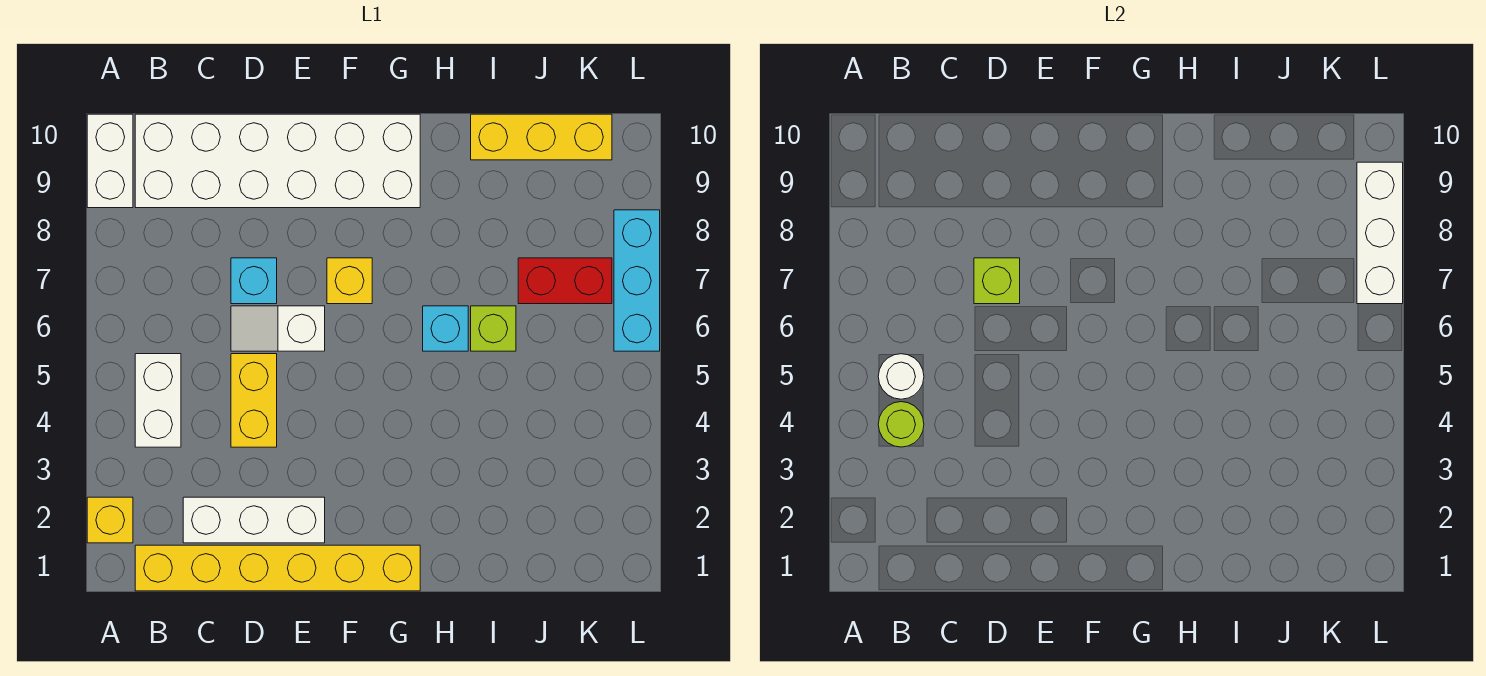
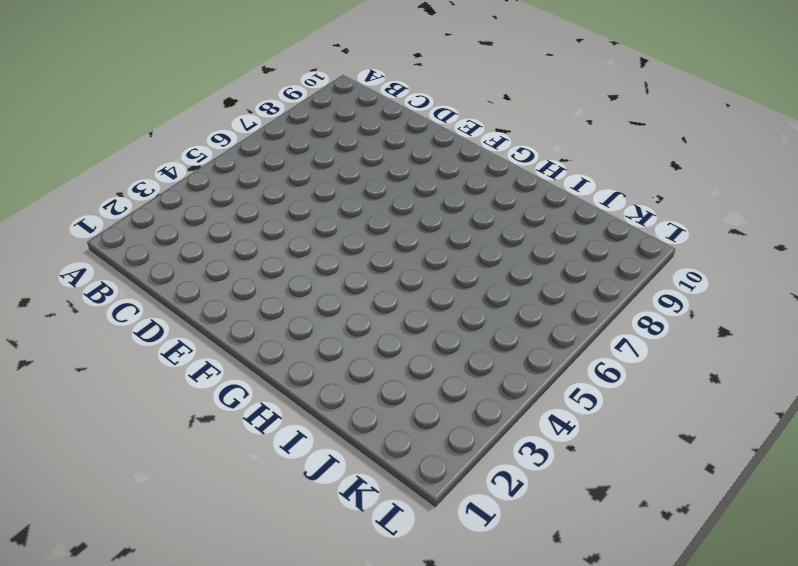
none -> yellow brick A2 level 1
none -> white brick A9:A10 level 1
none -> yellow brick B1:G1 level 1

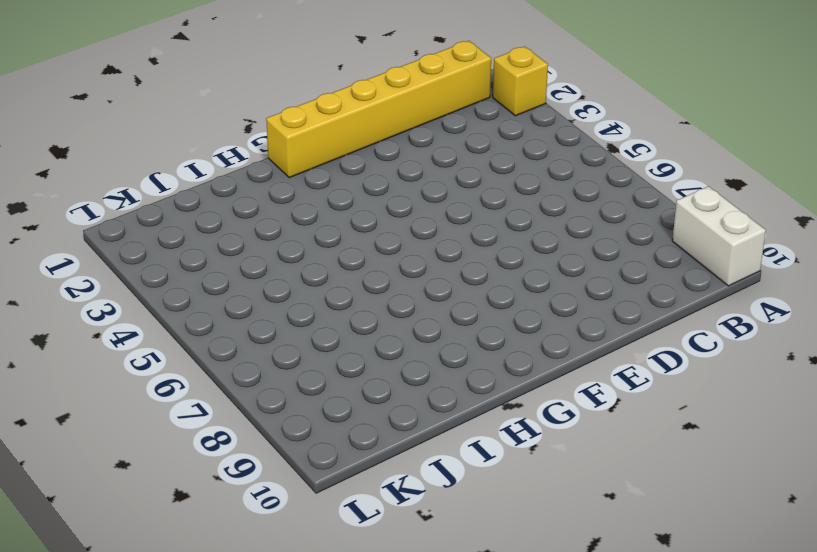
none -> white brick B4:B5 level 1
none -> white brick B9:G10 level 1
none -> white brick C2:E2 level 1

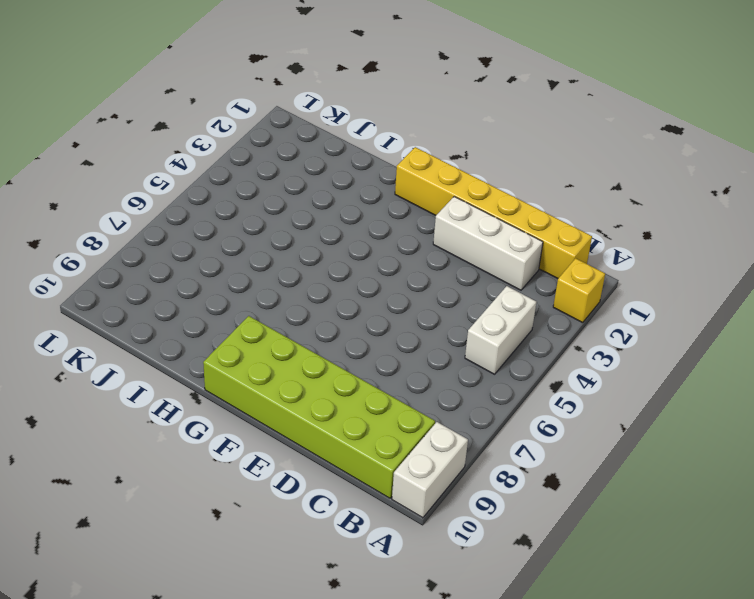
lime brick B9:G10 level 1 -> white brick B9:G10 level 1
none -> yellow brick D4:D5 level 1
none -> white slope D6:E6 level 1 top E
none -> cyan brick D7 level 1

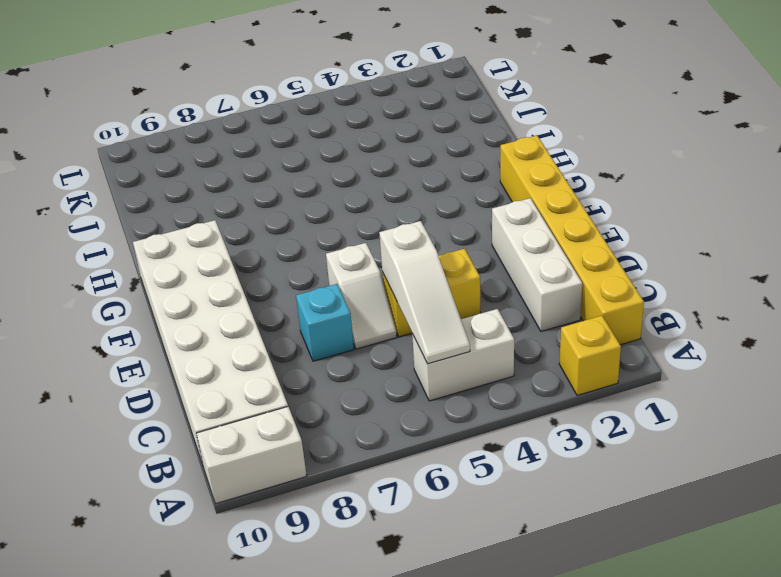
white slope B5:D5 level 2 top D -> white round brick B5 level 2
none -> yellow brick F7 level 1
none -> cyan brick H6 level 1
none -> lime brick I6 level 1

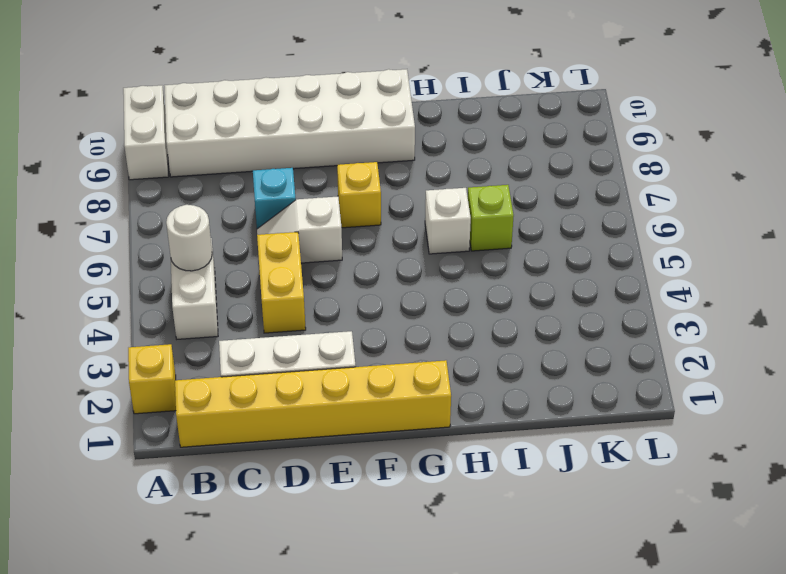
white brick H6 level 1 -> cyan brick H6 level 1
none -> yellow brick I10:K10 level 1
none -> red brick J7:K7 level 1
none -> cyan brick L6:L8 level 1

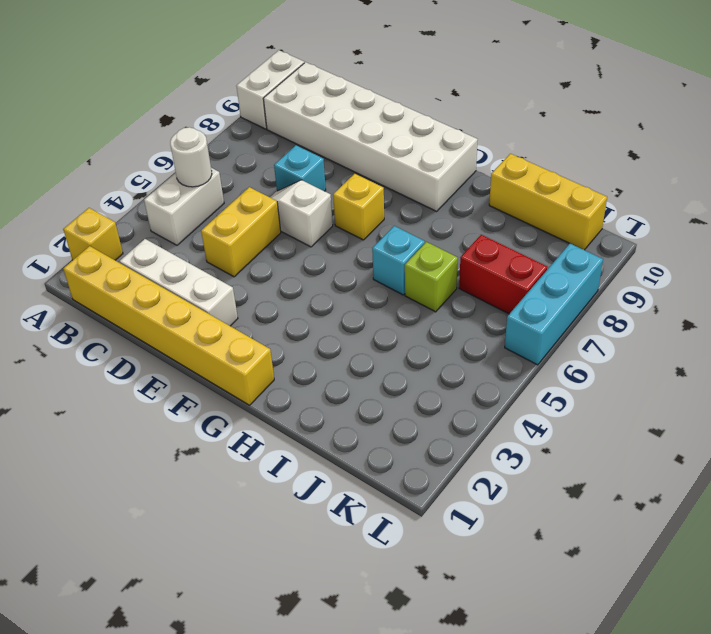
none -> lime round brick B4 level 2
none -> lime brick D7 level 2
none -> white brick L7:L9 level 2

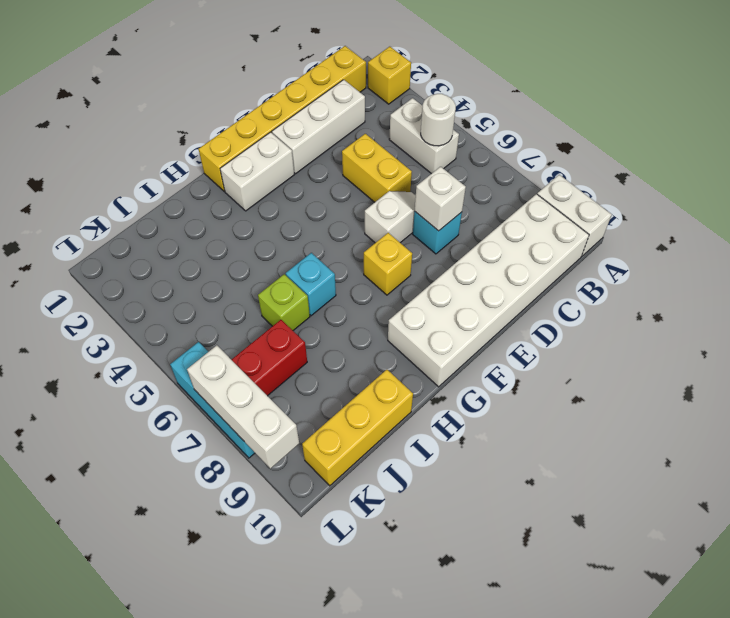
white brick D7 level 2 -> lime brick D7 level 2
white brick F2:G2 level 1 -> none
none -> lime round brick B4 level 2

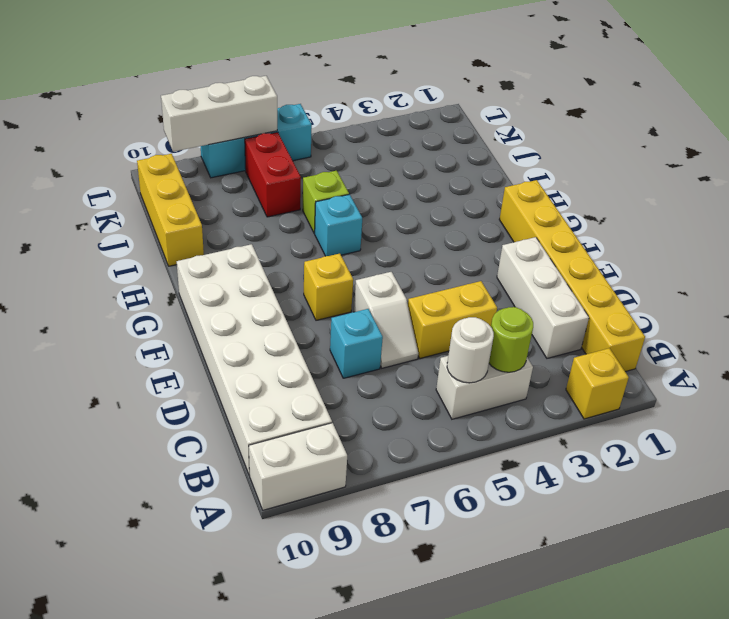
none -> lime brick D7 level 2

